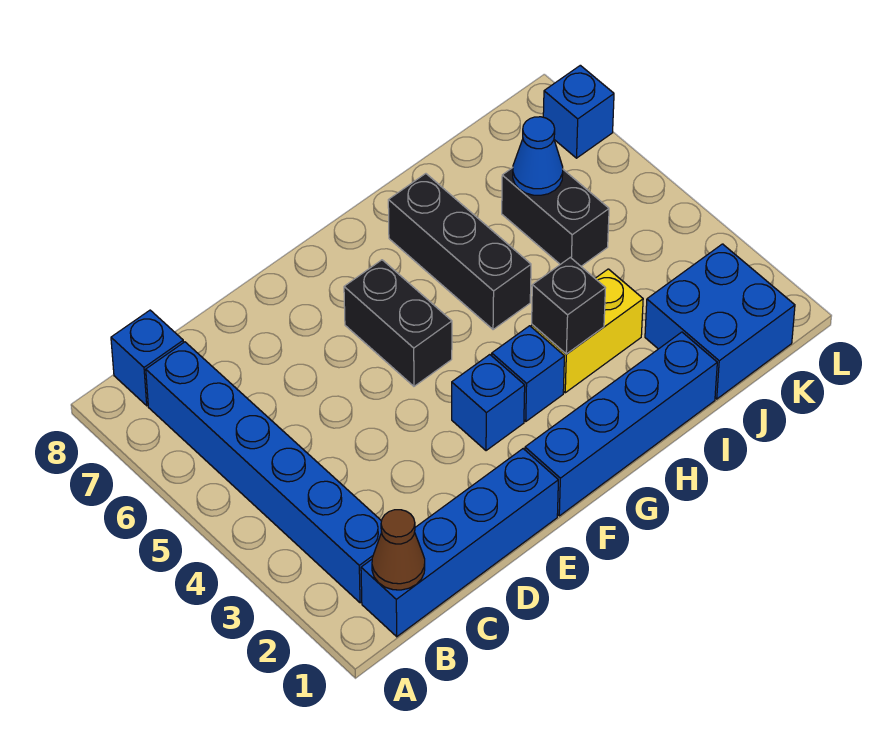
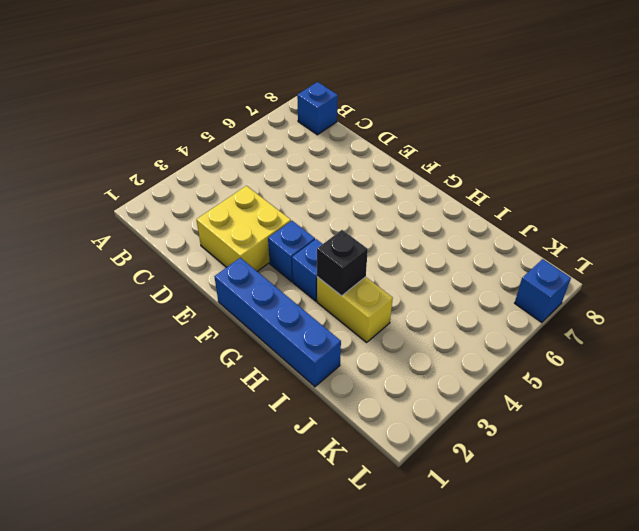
yellow brick D2:E3 level 1 -> none
none -> blue brick B1:E1 level 1
none -> blue brick B2:B7 level 1
none -> black brick F5:F6 level 1

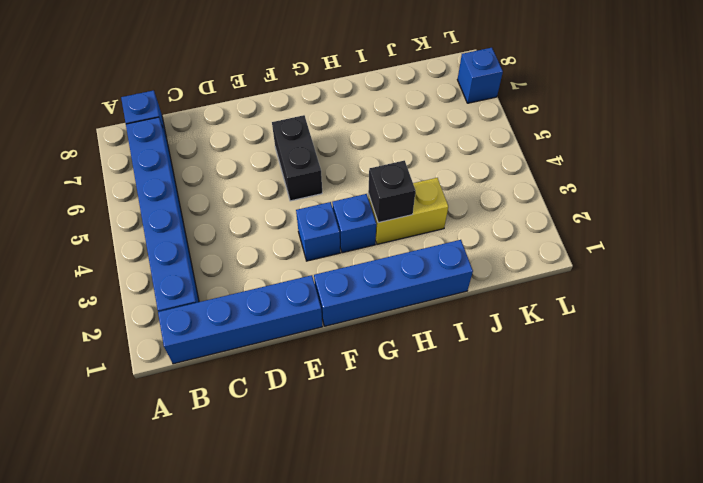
none -> black brick H5:H7 level 1
none -> blue brick J1:K2 level 1
none -> black brick J5:J6 level 1

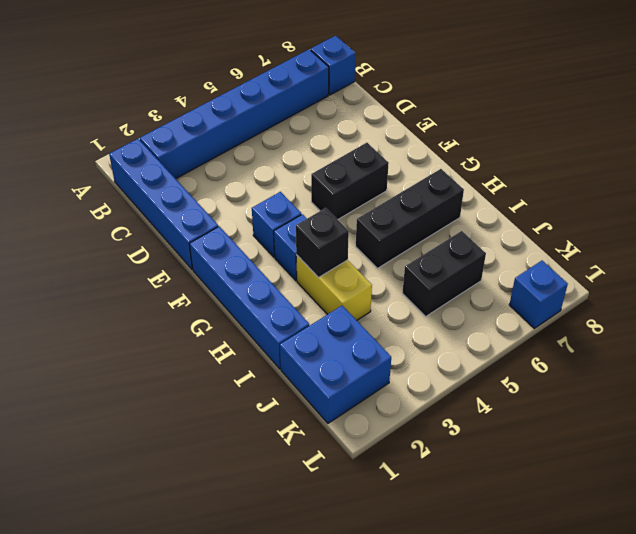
none -> brown cone B1 level 2
none -> blue cone J6 level 2

